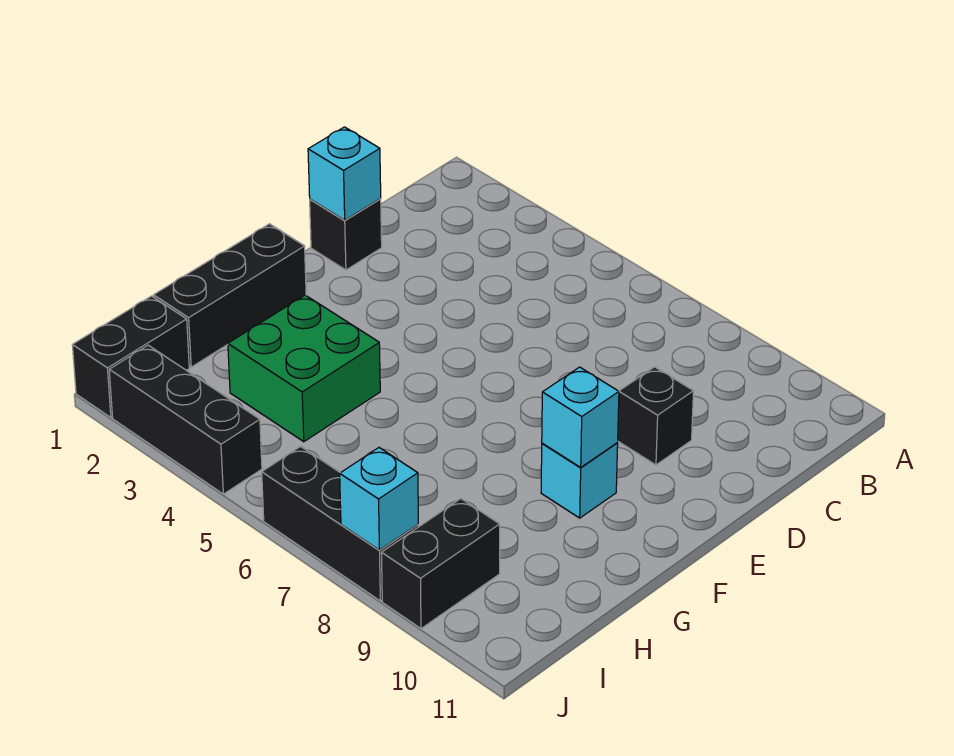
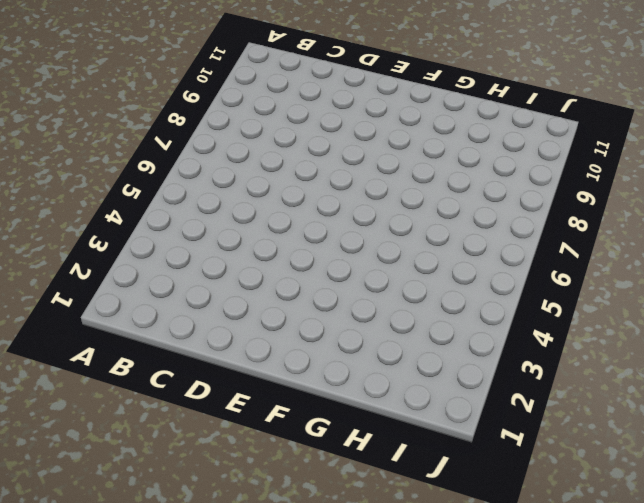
none -> black brick D1 level 1
none -> black brick D9 level 1
none -> black brick F1:H1 level 1

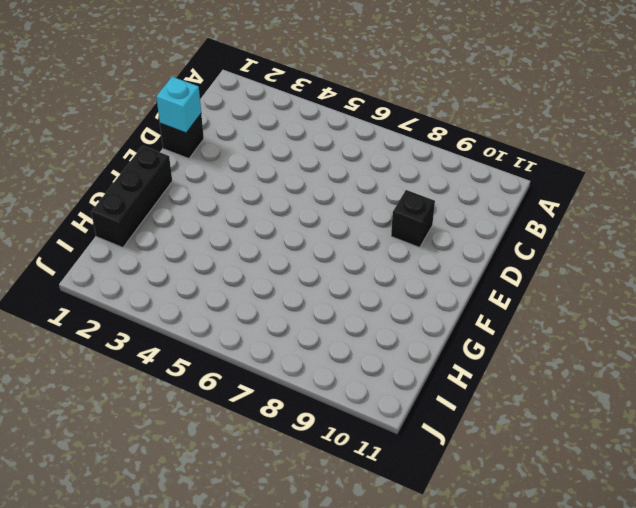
none -> cyan brick F9 level 1
none -> green brick G3:H4 level 1
none -> black brick I1:J1 level 1

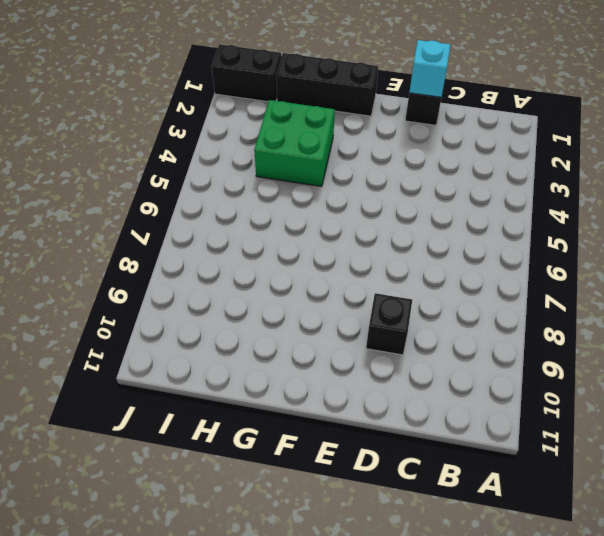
none -> cyan brick F9 level 1
none -> black brick I9:J9 level 1
none -> black brick J2:J4 level 1

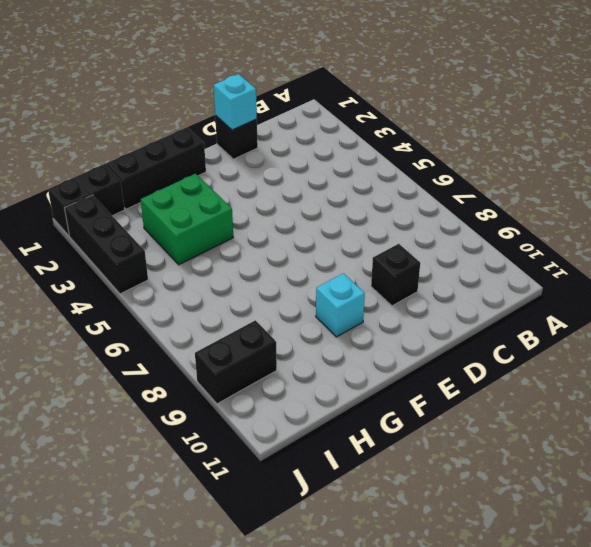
none -> black brick J6:J8 level 1
none -> cyan brick F9 level 2
none -> cyan brick J8 level 2

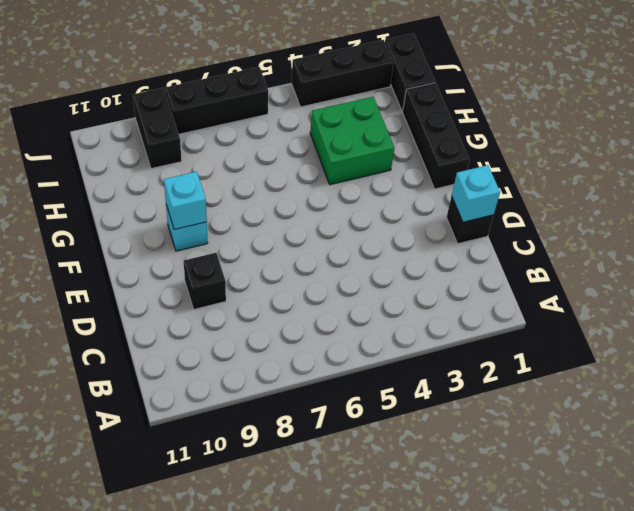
none -> cyan brick J8 level 2

